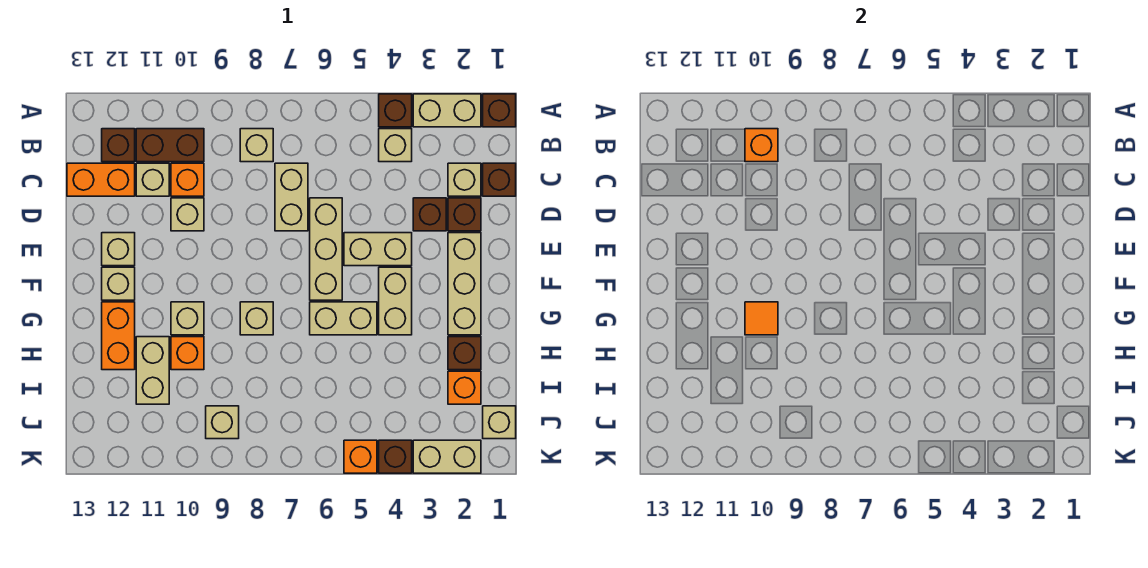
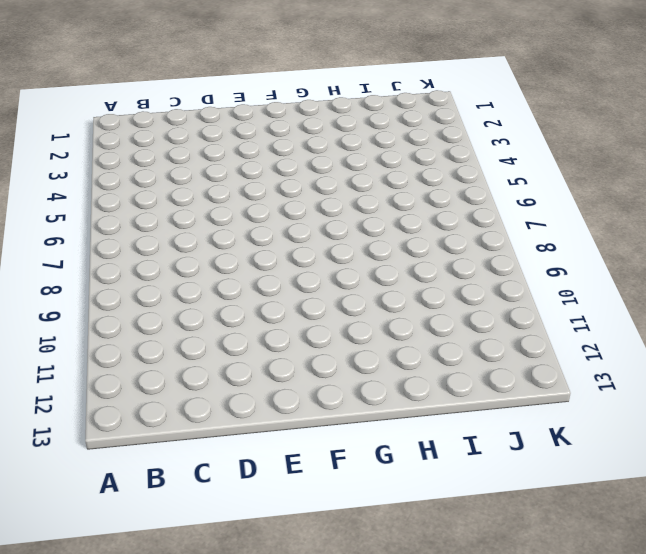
none -> brown brick A1 level 1
none -> tan brick A2:A3 level 1
none -> brown brick A4 level 1
none -> tan brick B4 level 1

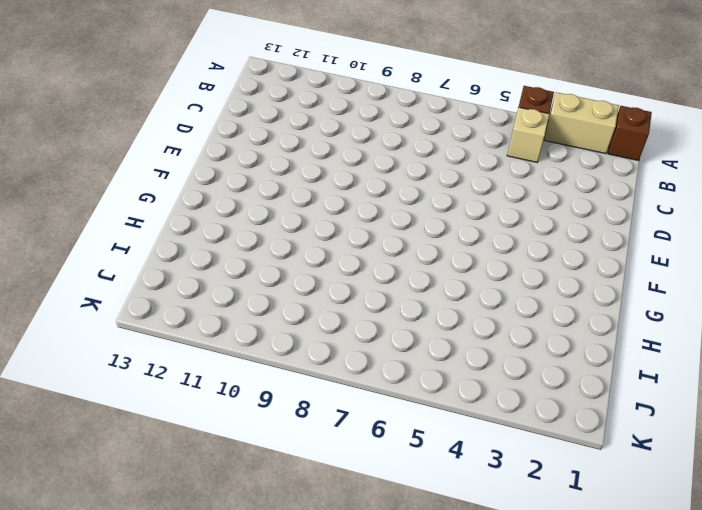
none -> tan brick B8 level 1
none -> brown brick B10:B11 level 1
none -> brown brick B12 level 1
none -> brown brick C1 level 1

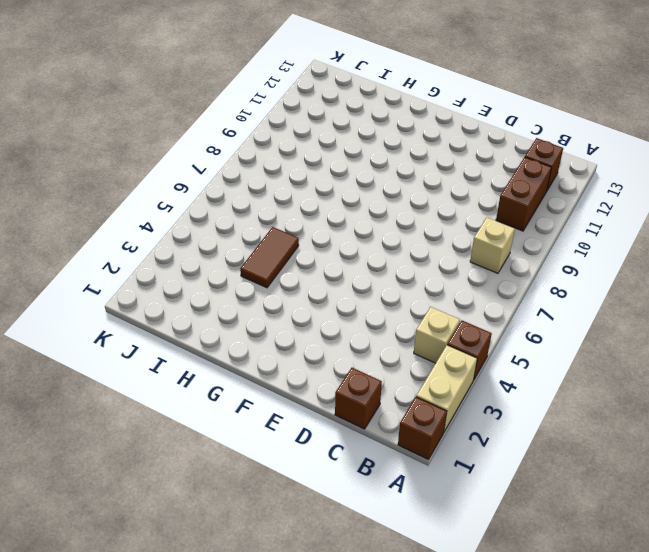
brown tile H4:H5 level 1 -> none
none -> tan brick C2 level 1
none -> tan brick C7:D7 level 1
none -> orange brick C10 level 1
none -> tan brick C11 level 1

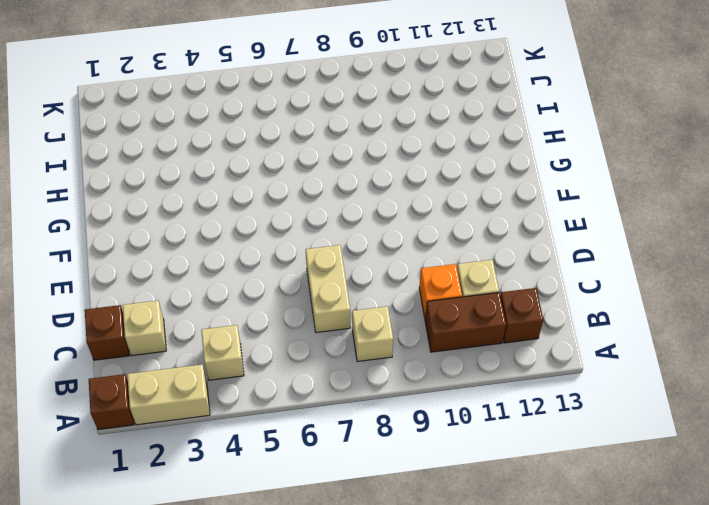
none -> brown brick A4 level 1
none -> orange brick C12:C13 level 1
none -> brown brick D2 level 1
none -> brown brick D3 level 1

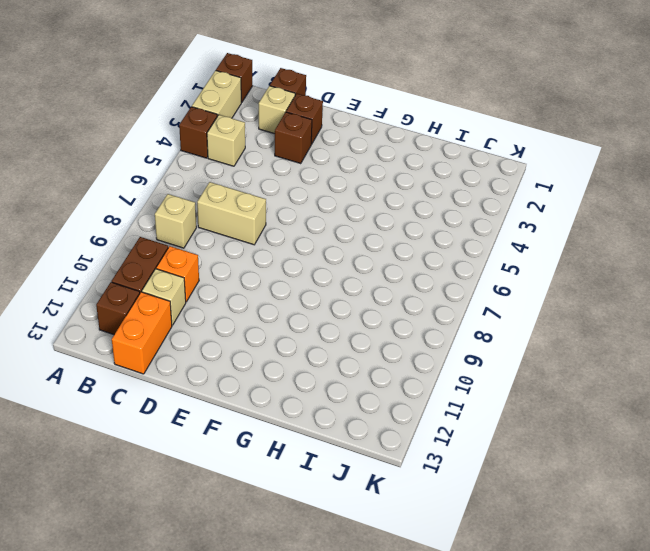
none -> tan brick D6:F6 level 1
none -> tan brick D10 level 1
none -> tan brick E2:G2 level 1
none -> tan brick E4:E5 level 1

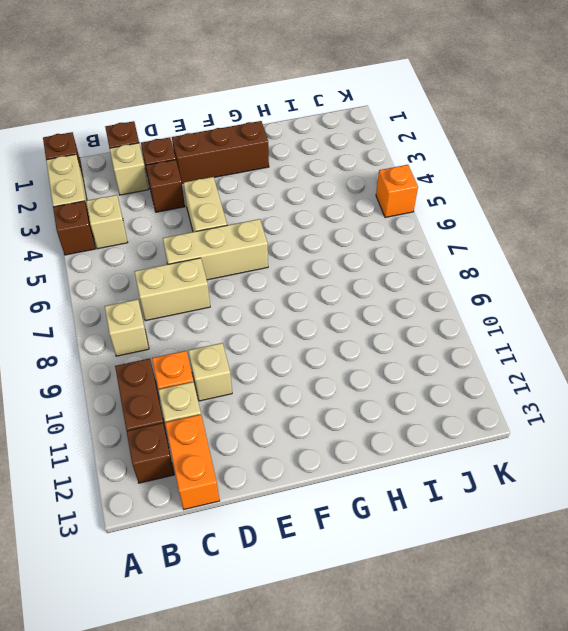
brown brick E2:G2 level 1 -> tan brick E2:G2 level 1
none -> tan brick E12 level 1
none -> tan brick F4:G4 level 1
none -> tan brick F12 level 1
none -> tan brick G5:G6 level 1

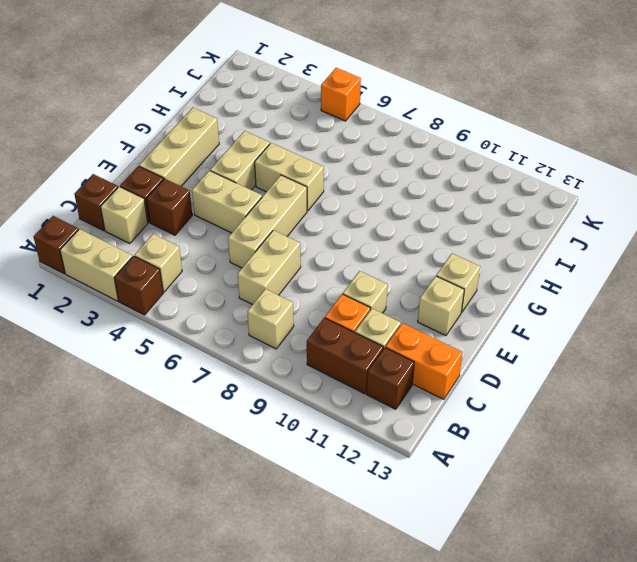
none -> tan brick G8 level 1
none -> tan brick G10 level 1
none -> orange brick G12:H12 level 1
none -> brown brick H2 level 1

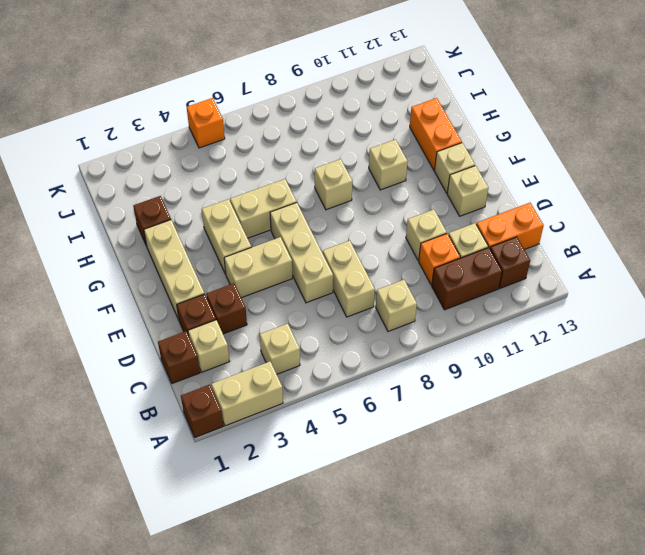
none -> brown brick A4 level 1
none -> orange brick H10 level 1
none -> tan brick H11:I11 level 1
none -> orange brick I2 level 1

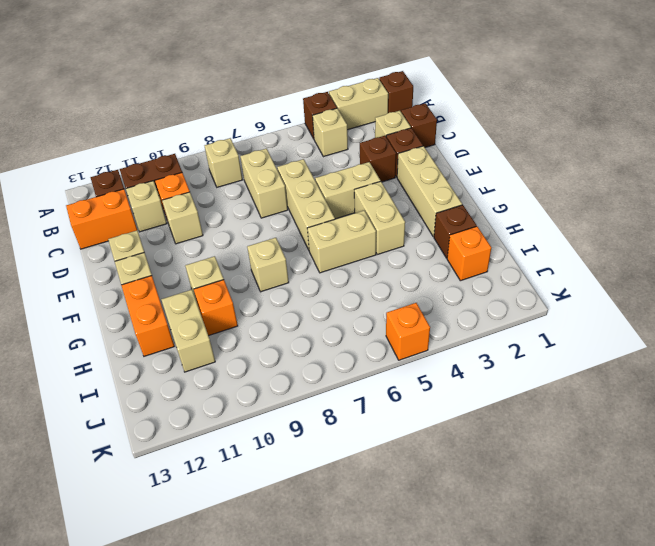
none -> tan brick J1 level 1
none -> tan brick J9 level 1
none -> tan brick K2:K3 level 1
none -> brown brick K4 level 1

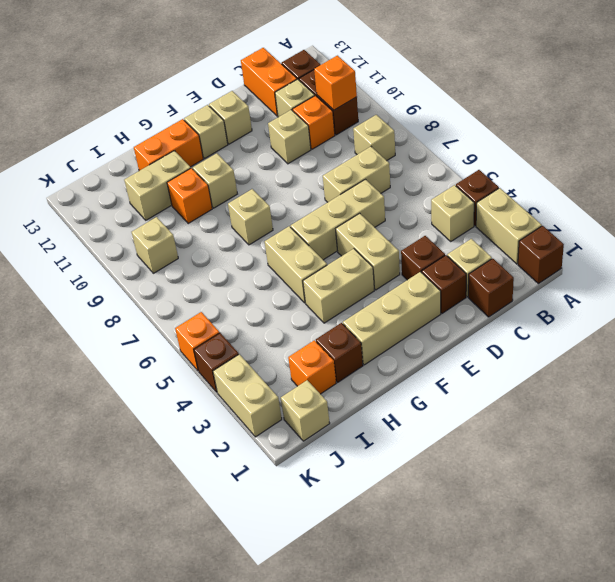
none -> orange tile G10 level 2

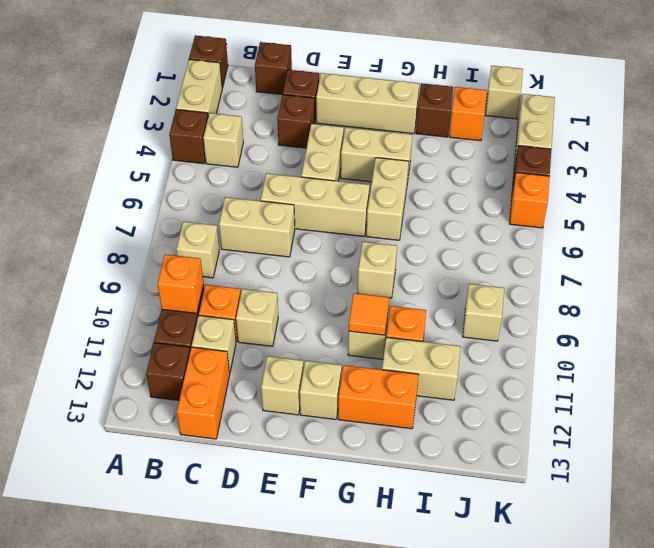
none -> tan brick C2 level 1

